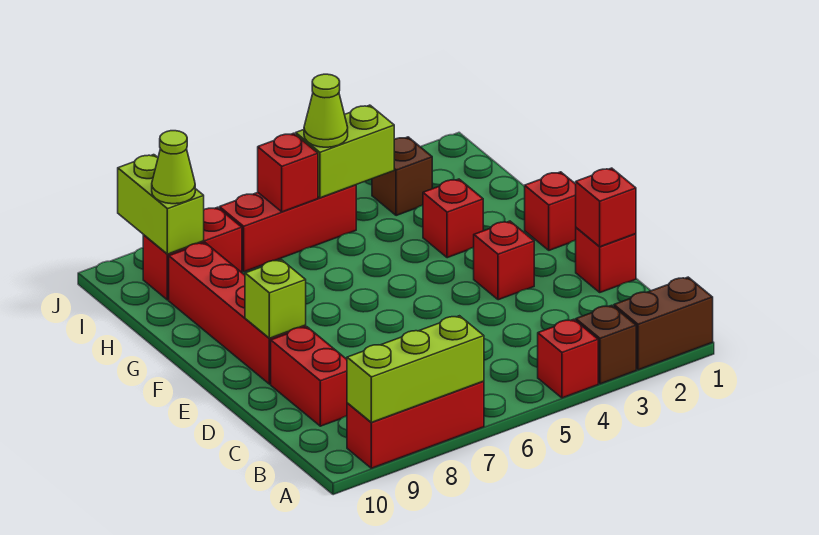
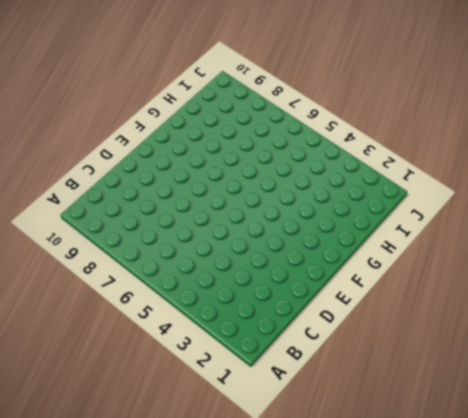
none -> brown brick A1:A2 level 1
none -> brown brick A3 level 1
none -> red brick A4 level 1

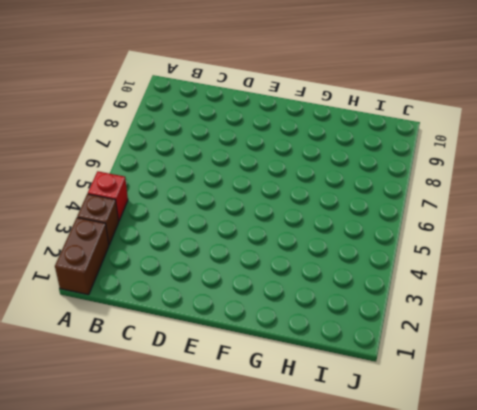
none -> red brick A7:A9 level 1
none -> red brick C9:D9 level 1
none -> red brick D1 level 1

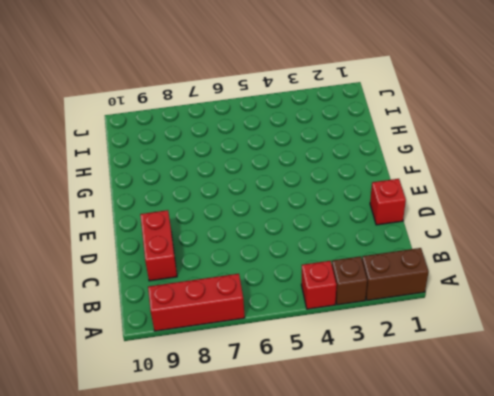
none -> red brick E3 level 1
none -> red brick E9:H9 level 1
none -> red brick F1 level 1

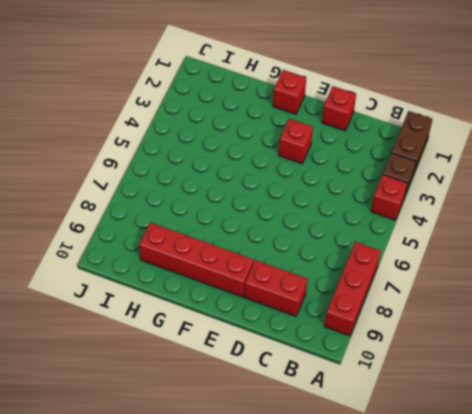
none -> red brick G3 level 1
none -> brown brick I3 level 1
none -> red brick I5:I7 level 1

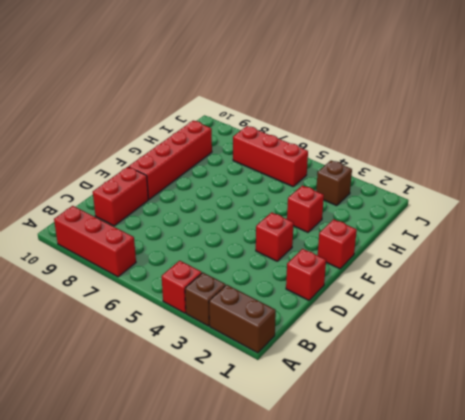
none -> red brick I8:I9 level 1
none -> lime brick A7:A9 level 2
none -> red brick D1 level 2

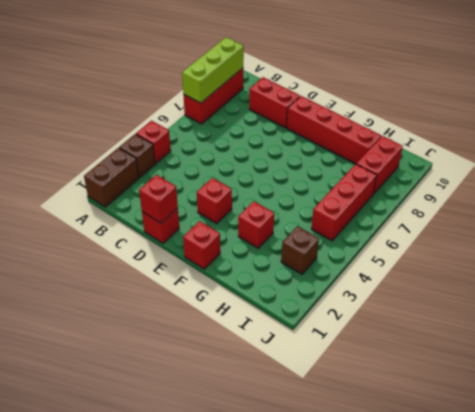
none -> lime brick E9 level 2
none -> lime brick I4:I5 level 2
none -> red brick I6 level 2

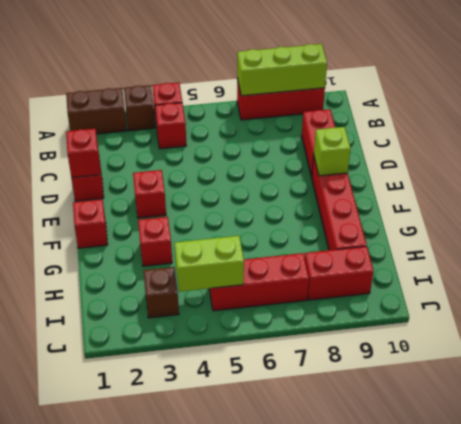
red brick B4 level 1 -> red brick I6 level 2
none -> lime brick I9:J9 level 2
none -> lime cone I5 level 3
none -> lime cone I9 level 3

